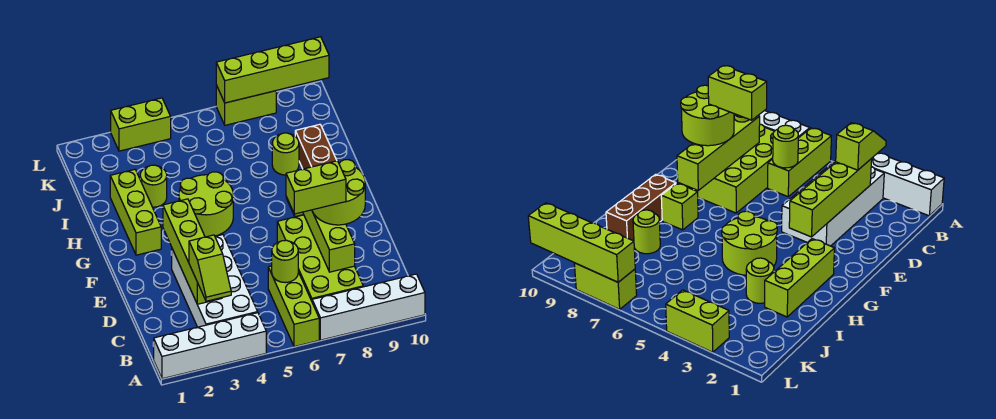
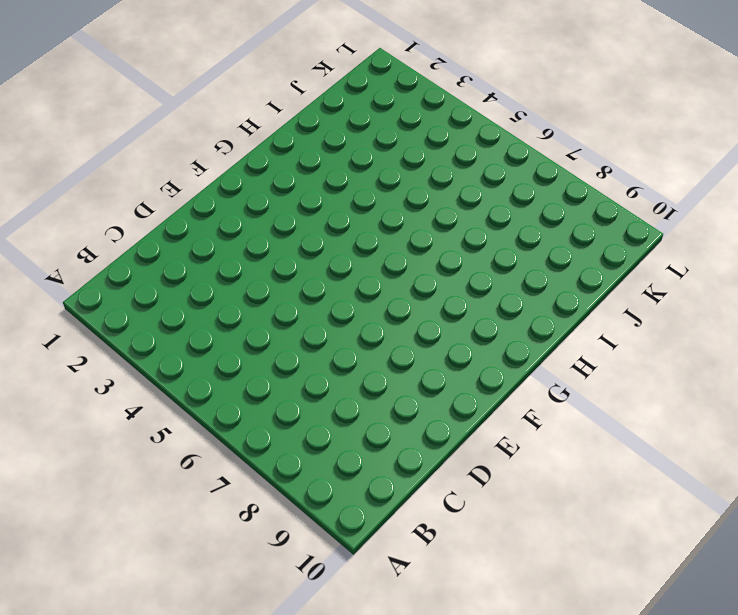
none -> white brick A1:A4 level 1
none -> lime brick A6:C6 level 1
none -> white brick A7:A10 level 1

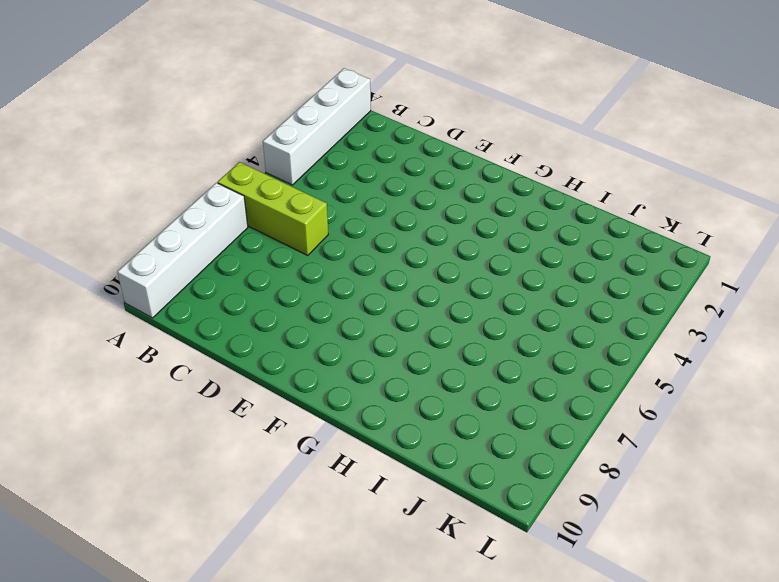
none -> white brick B3:E4 level 1
none -> lime brick B7:E8 level 1
none -> lime brick G2:I2 level 1

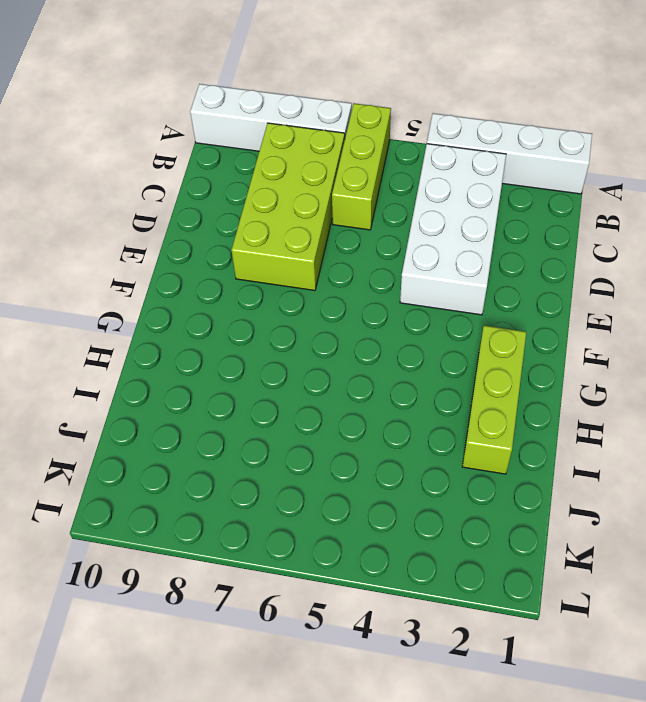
none -> lime round brick G4:H5 level 1
none -> lime brick G8 level 1
none -> brown brick G9:I9 level 1

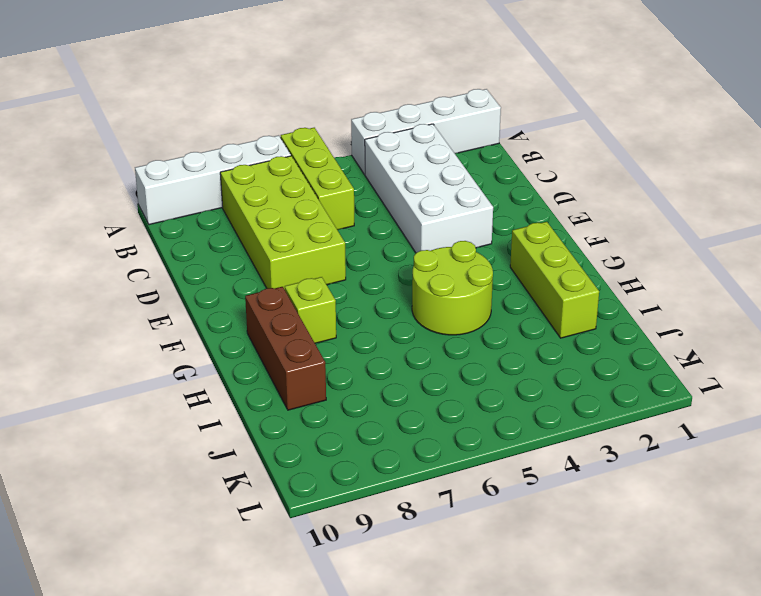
none -> lime round brick I3 level 1
none -> lime round brick I8 level 1
none -> lime brick L3:L4 level 1

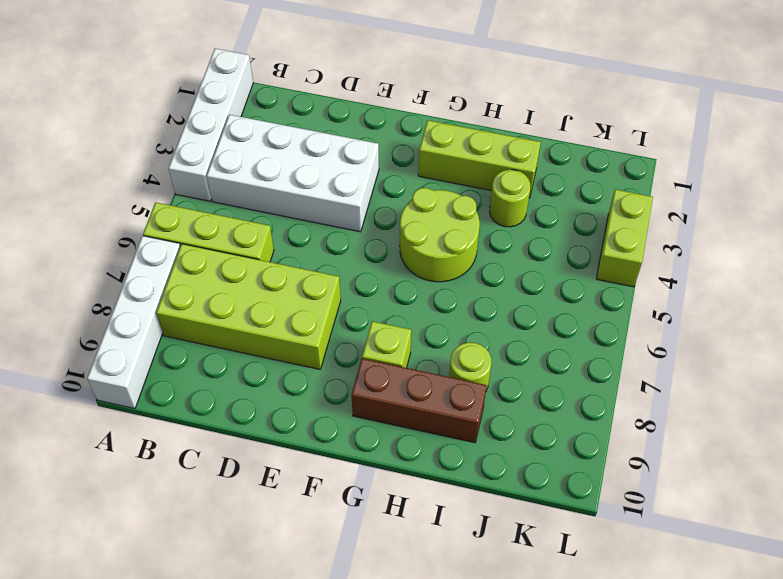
none -> lime brick L7:L8 level 1
none -> lime brick C3:F3 level 2
none -> lime round brick C6 level 2

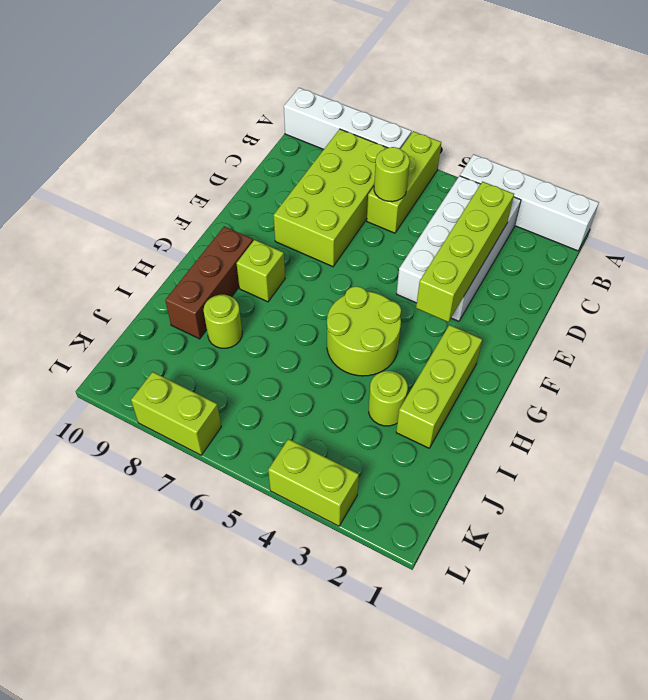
none -> lime brick C8:F8 level 2
none -> lime brick L7:L10 level 2
none -> lime slope B3:C3 level 3 top C

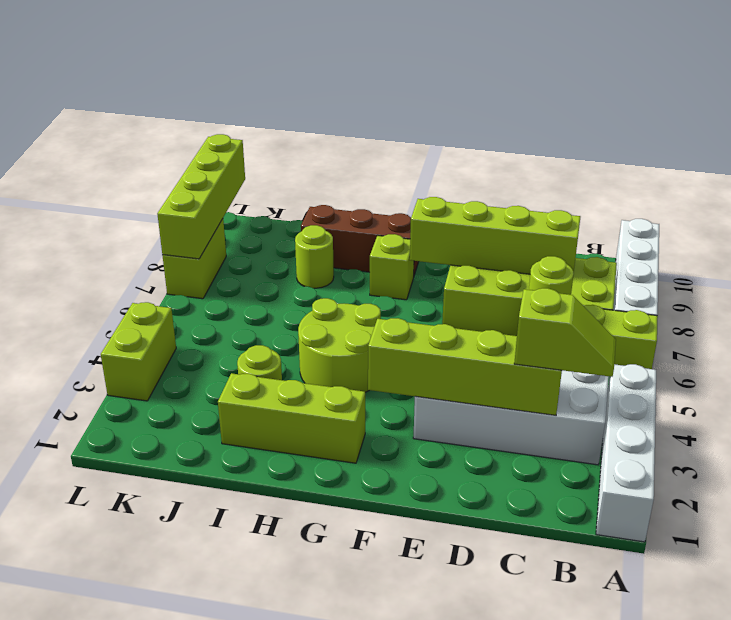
none -> lime round brick D8:E9 level 3
none -> lime brick D7:D8 level 4

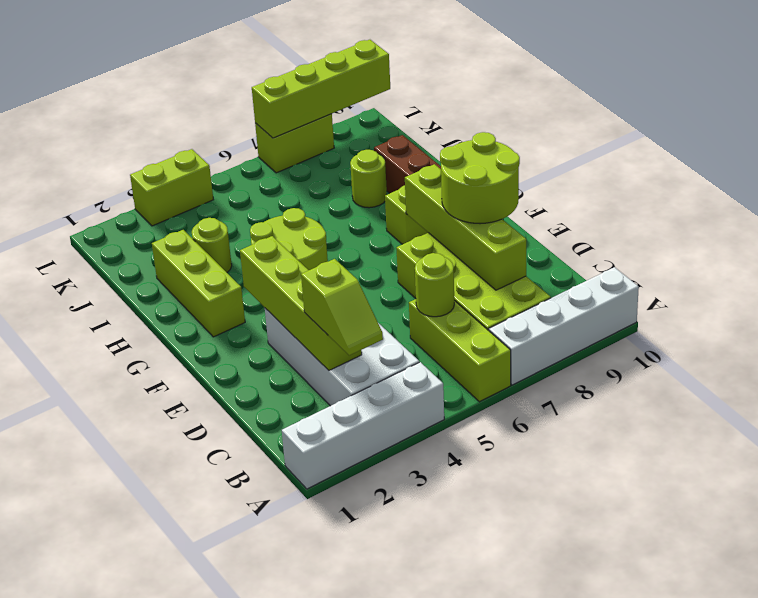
none -> lime brick D7:D8 level 4

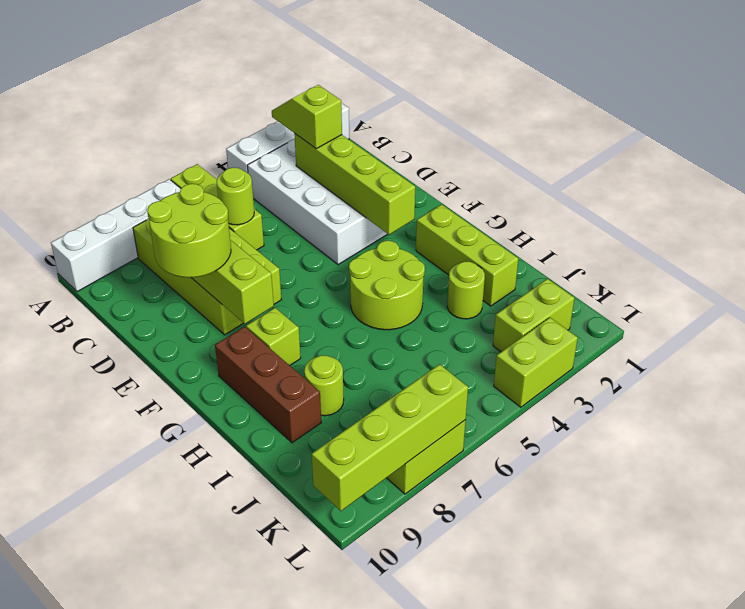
lime brick K2:K3 level 1 -> lime brick D7:D8 level 4

